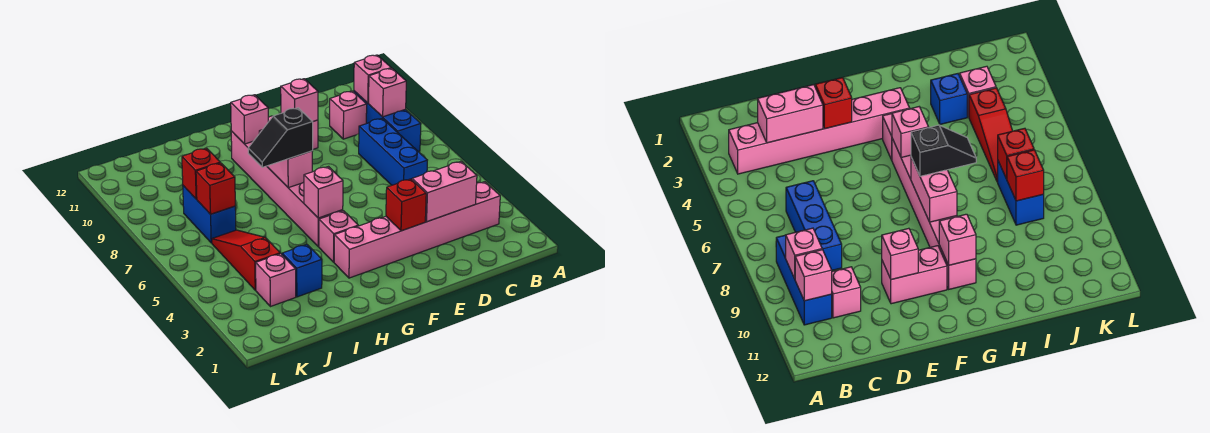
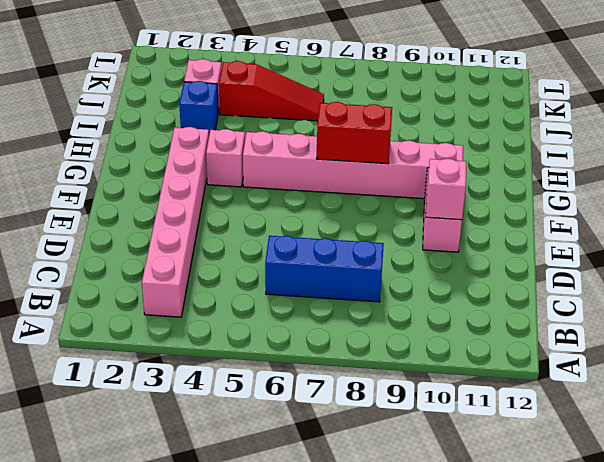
red brick G7:G8 level 2 -> pink brick G7:G8 level 2
none -> blue brick B8:B10 level 1
none -> pink brick C10 level 1
none -> blue brick J7:J8 level 1

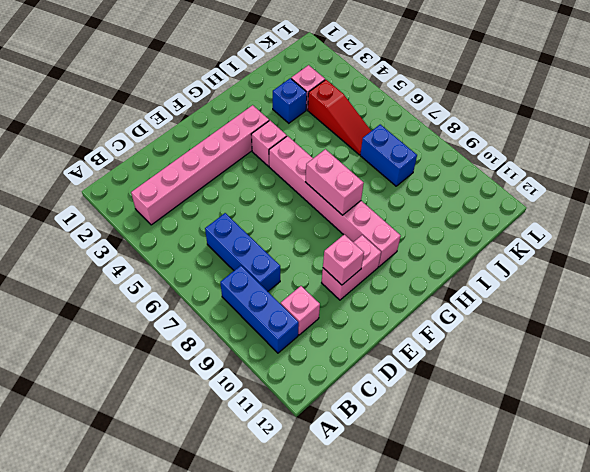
none -> pink brick B9 level 2
none -> pink brick B10 level 2
none -> pink brick C3:D3 level 2

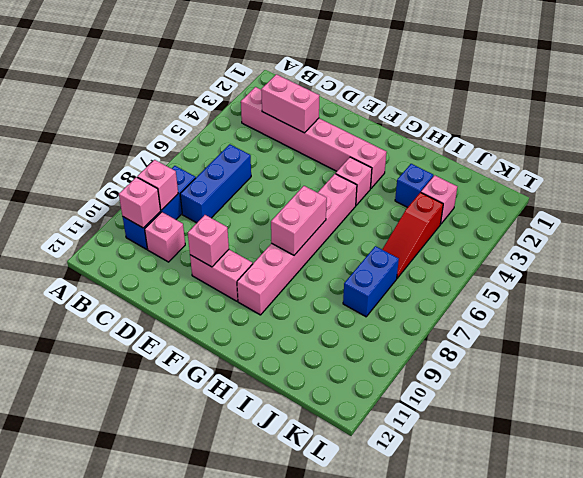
none -> red brick E3 level 2
none -> pink brick G5 level 2
none -> pink brick G10 level 2

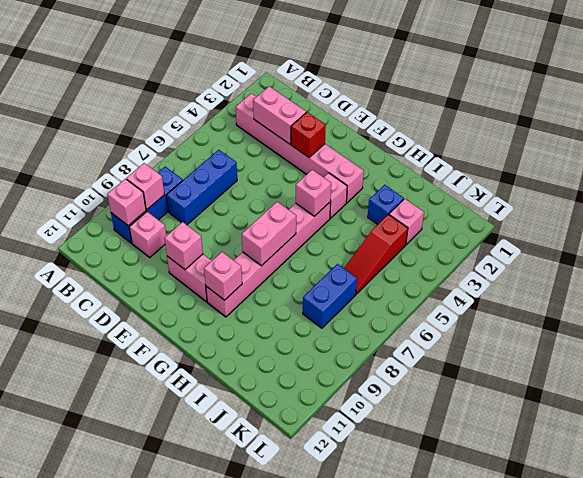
none -> red brick J7 level 2
none -> red brick J8 level 2
none -> black slope G7:H7 level 3 top G

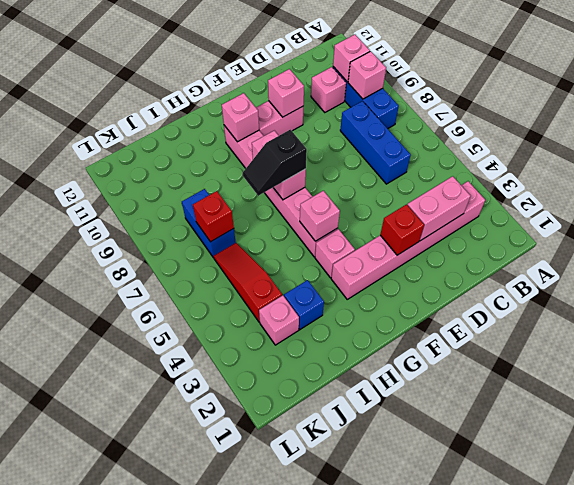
none -> red brick J8 level 2

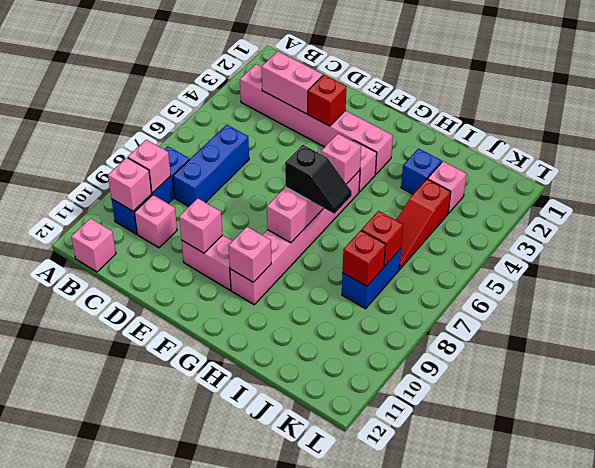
pink brick B12 level 1 -> none

